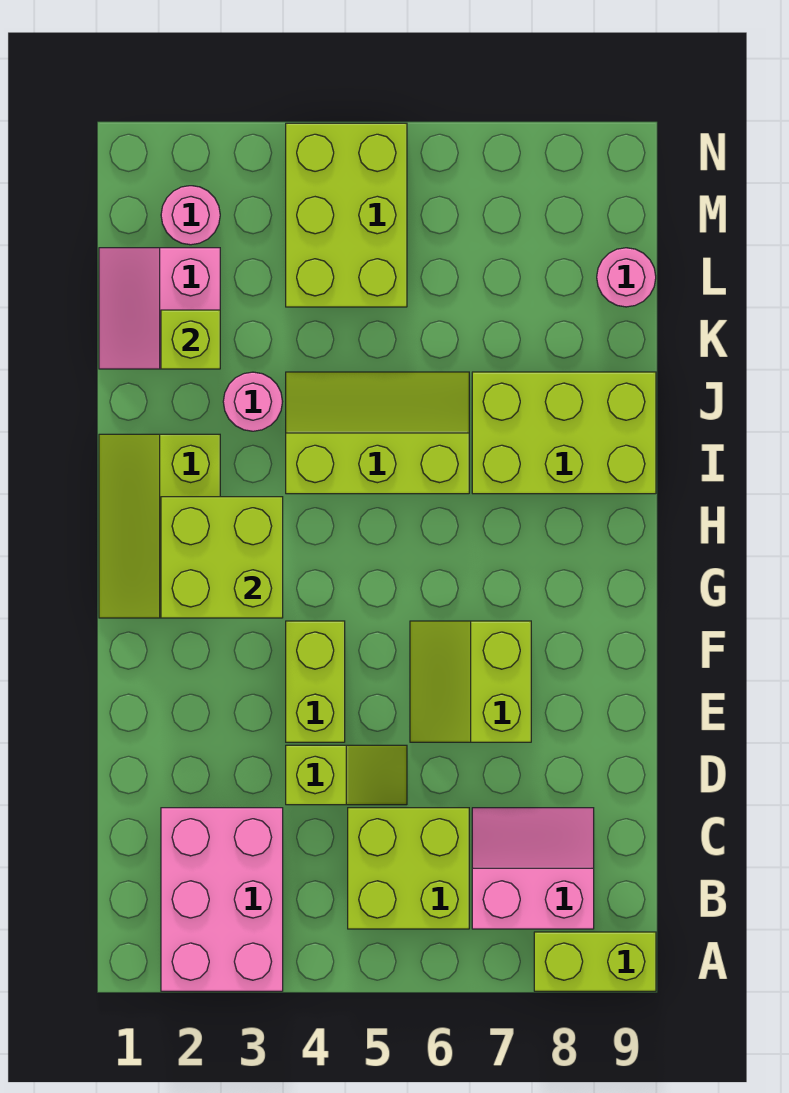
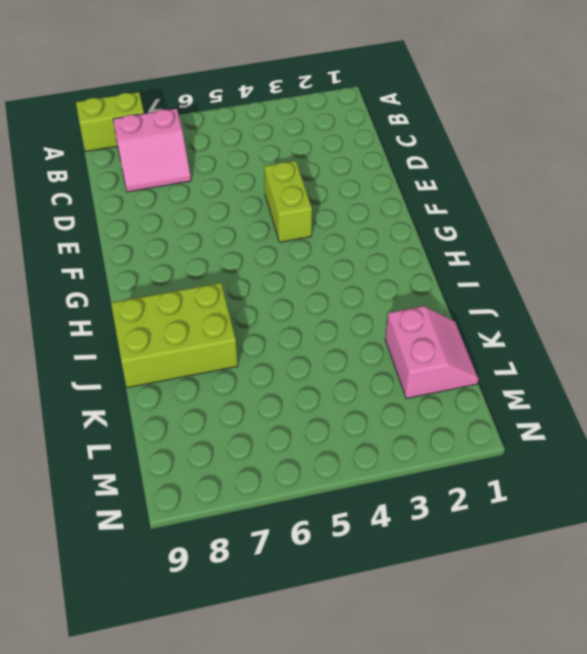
none -> pink brick A2:C3 level 1
none -> lime brick B5:C6 level 1
none -> lime slope D4:D5 level 1 top 4

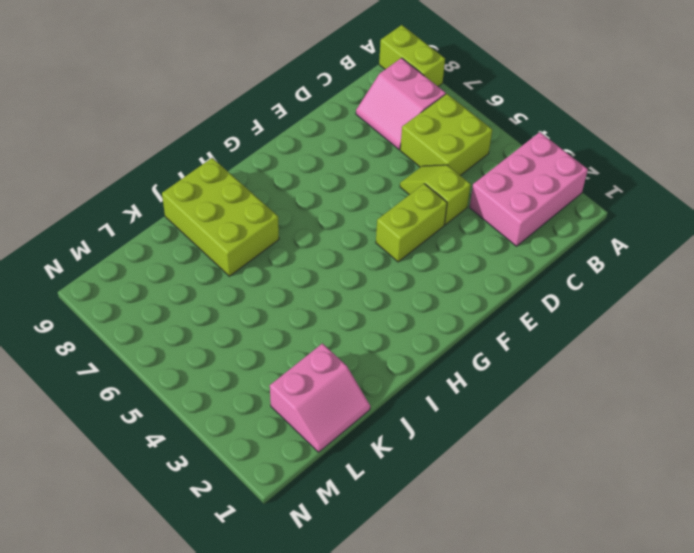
none -> lime slope E6:F7 level 1 top 7
none -> lime slope G1:I2 level 1 top 2
none -> lime slope I4:J6 level 1 top I

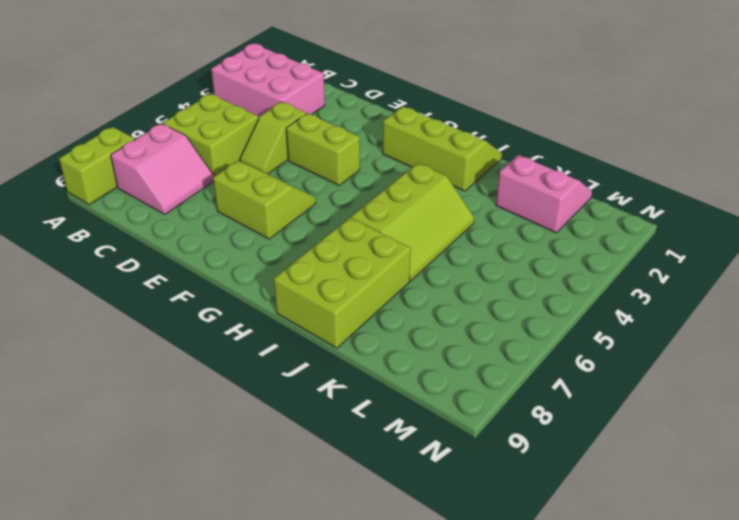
none -> pink round brick J3 level 1
none -> lime brick L4:N5 level 1
none -> pink round brick L9 level 1

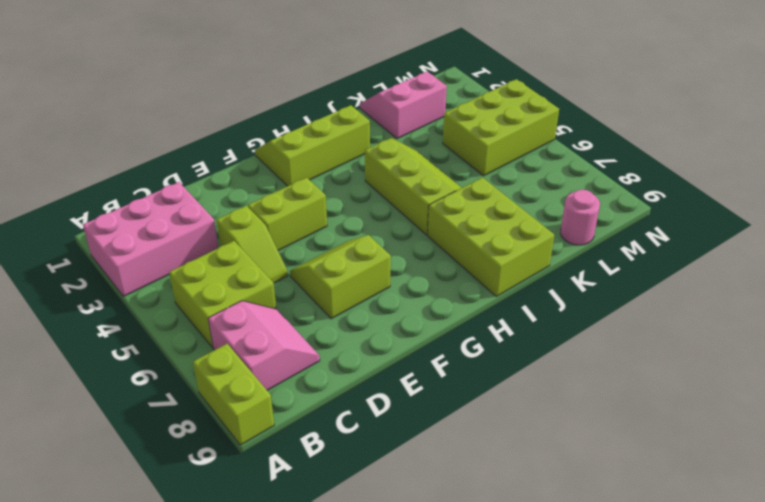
none -> pink round brick J3 level 1
none -> pink round brick M2 level 1
none -> lime brick G2:H3 level 2

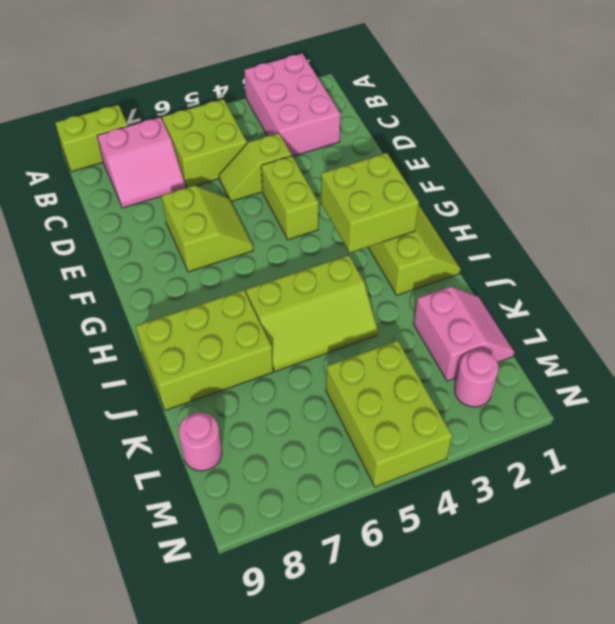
none -> pink round brick J3 level 1
none -> lime brick K2 level 2

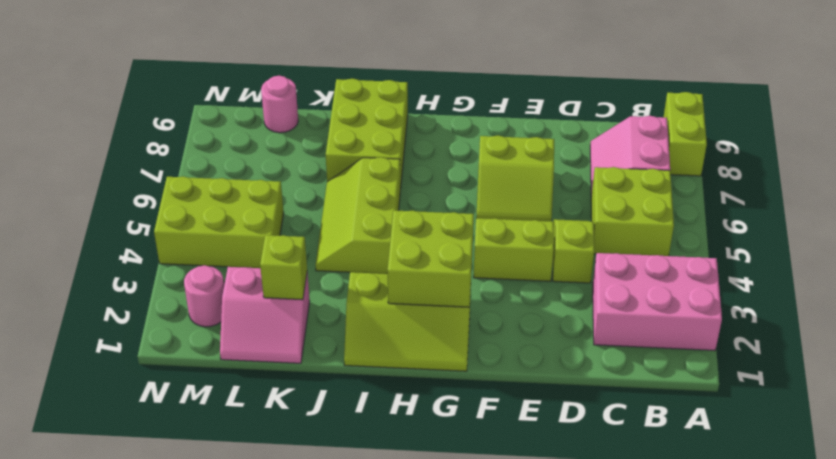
none -> pink round brick J3 level 1

